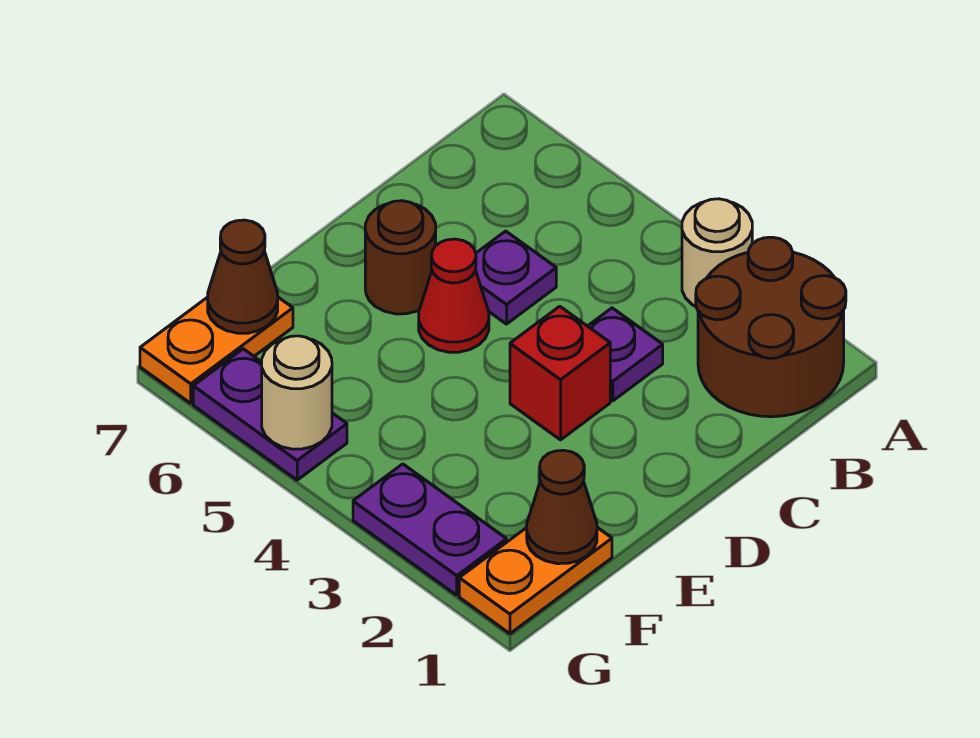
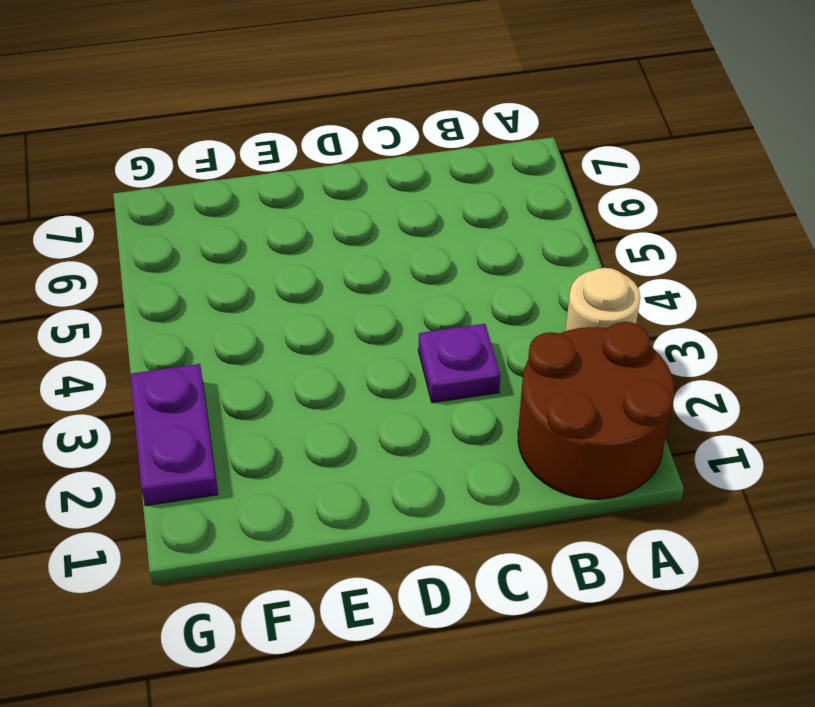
none -> purple plate C5 level 1
none -> red brick D3 level 1
none -> red cone D5 level 1

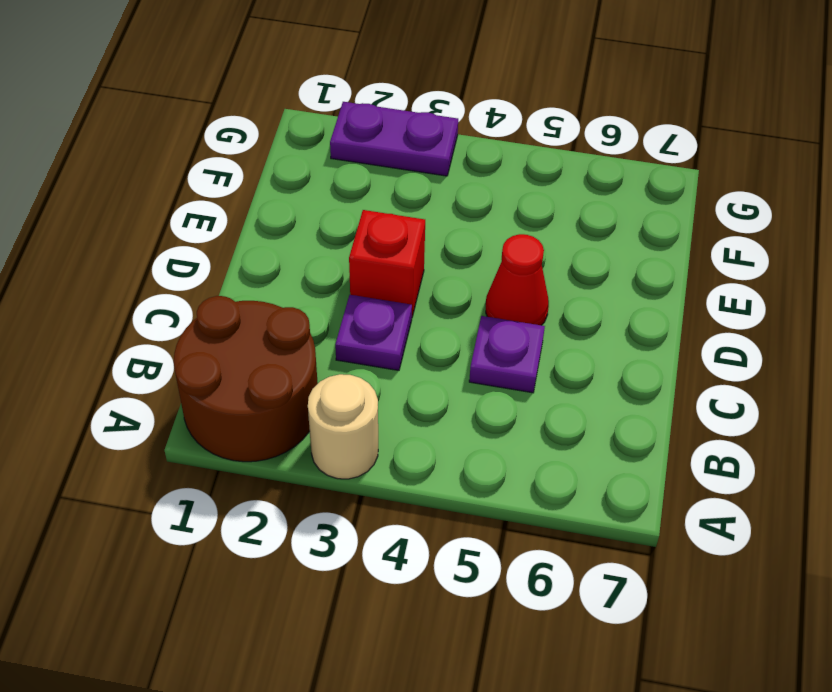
none -> brown round brick D6 level 1
none -> orange plate F1:G1 level 1
none -> orange plate F7:G7 level 1

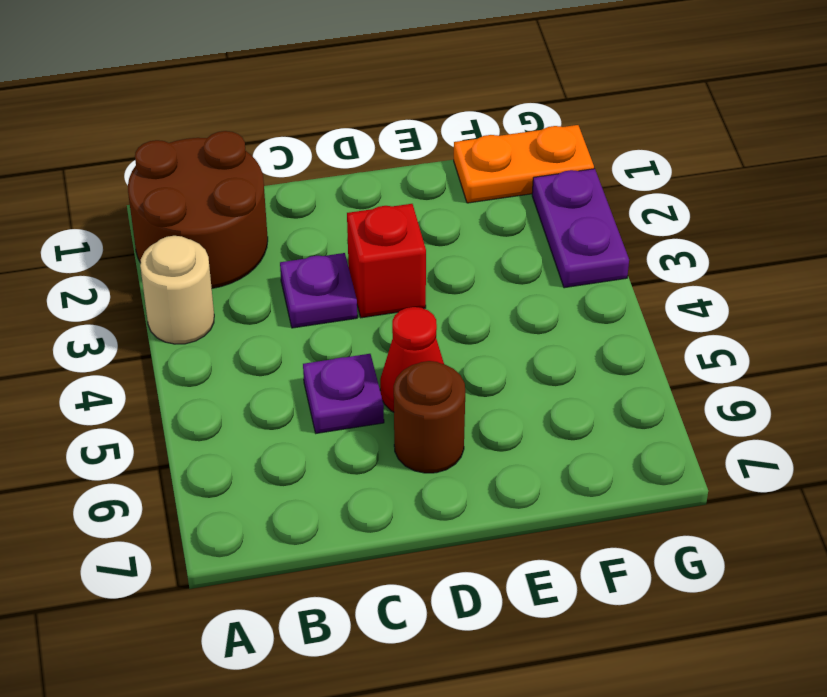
none -> orange plate F7:G7 level 1
none -> purple plate G5:G6 level 1
none -> brown cone F1 level 2

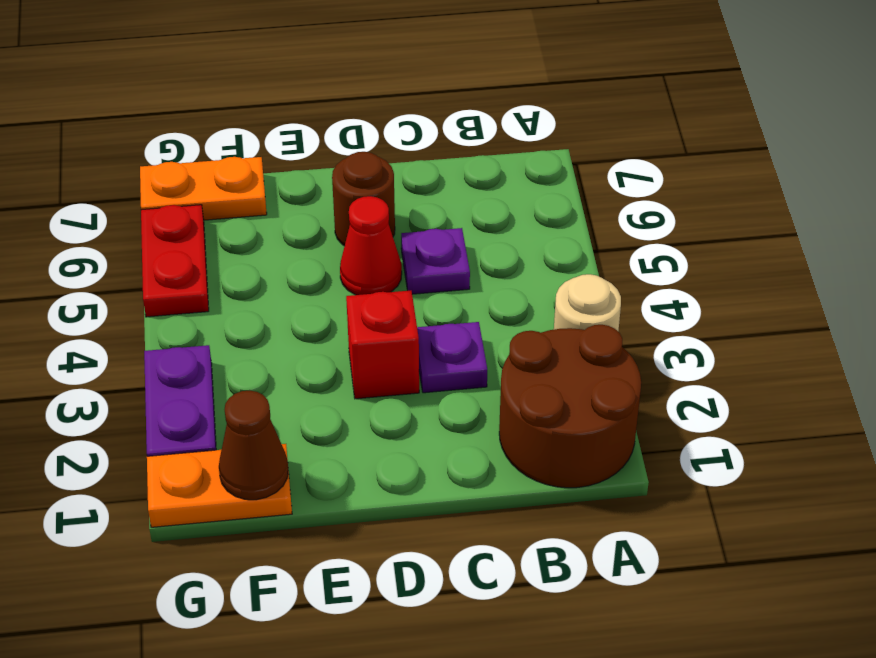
red plate G5:G6 level 1 -> purple plate G5:G6 level 1
none -> brown cone F7 level 2
none -> tan round brick G5 level 2

